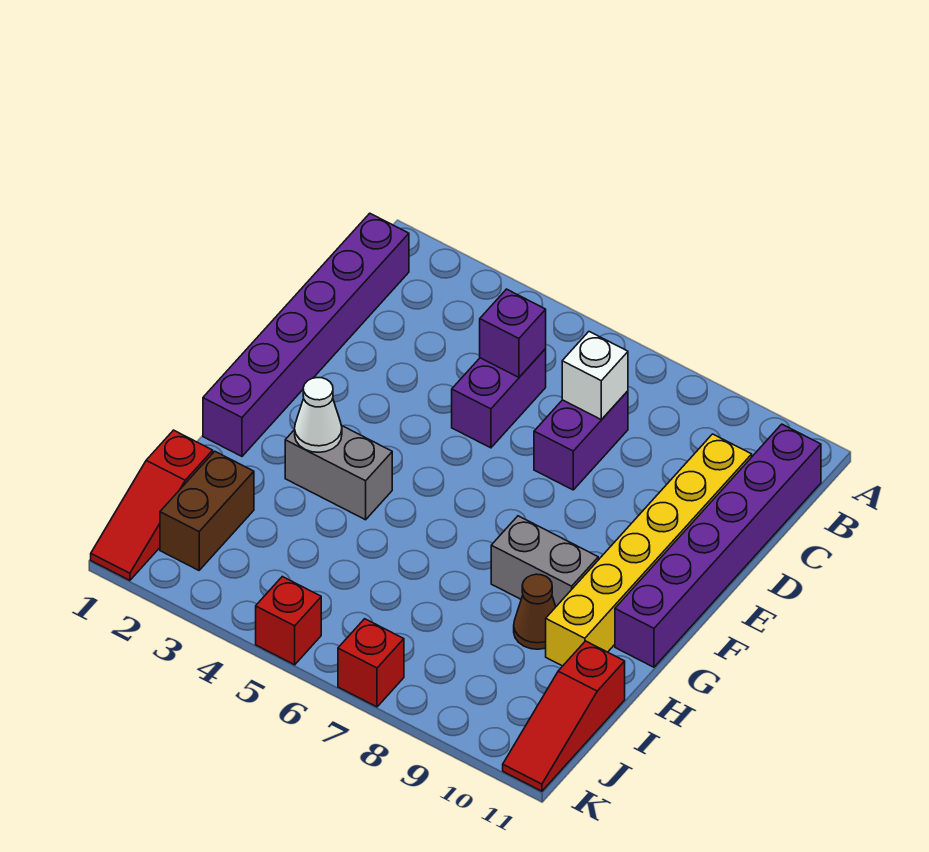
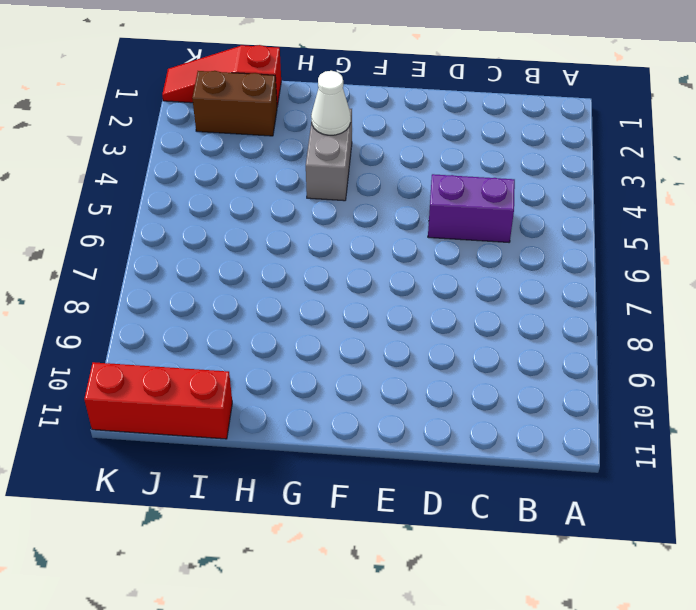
red brick I11:K11 level 1 -> red slope I11:K11 level 1 top I
none -> purple brick B1:G1 level 1
none -> purple brick B11:G11 level 1
none -> purple brick C7:D7 level 1

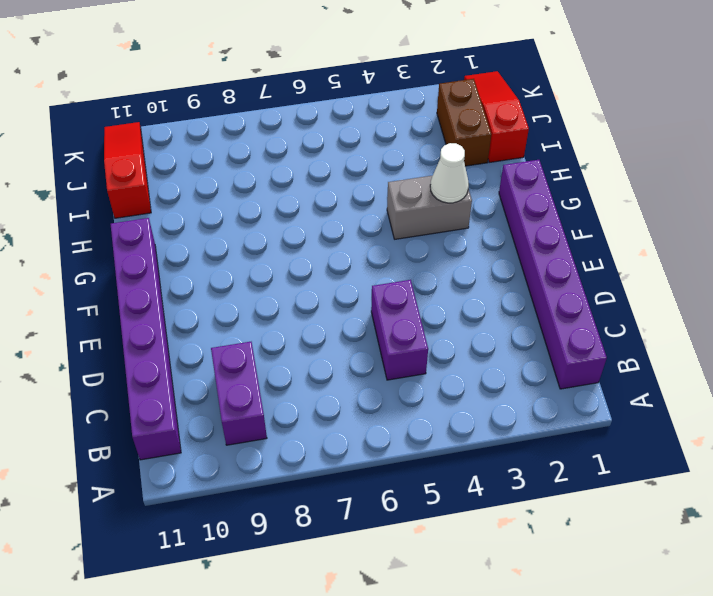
purple brick B9:C9 level 1 -> purple brick C7:D7 level 1
none -> yellow brick C10:H10 level 1
none -> grey brick G8:G9 level 1
none -> brown cone H9 level 1

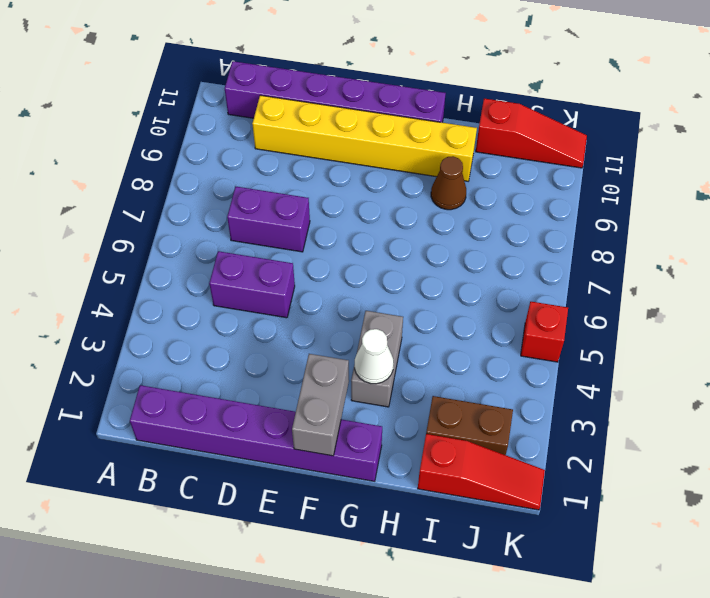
grey brick F1:F2 level 2 -> grey brick G8:G9 level 1
none -> red brick K7 level 1
none -> purple brick C5 level 2
none -> white brick C7 level 2

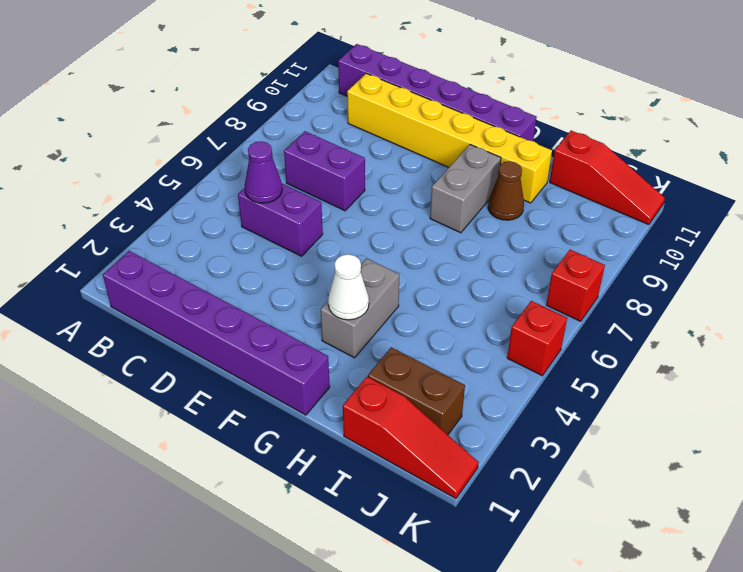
purple cone C5 level 2 -> purple brick C5 level 2
none -> white brick C7 level 2

